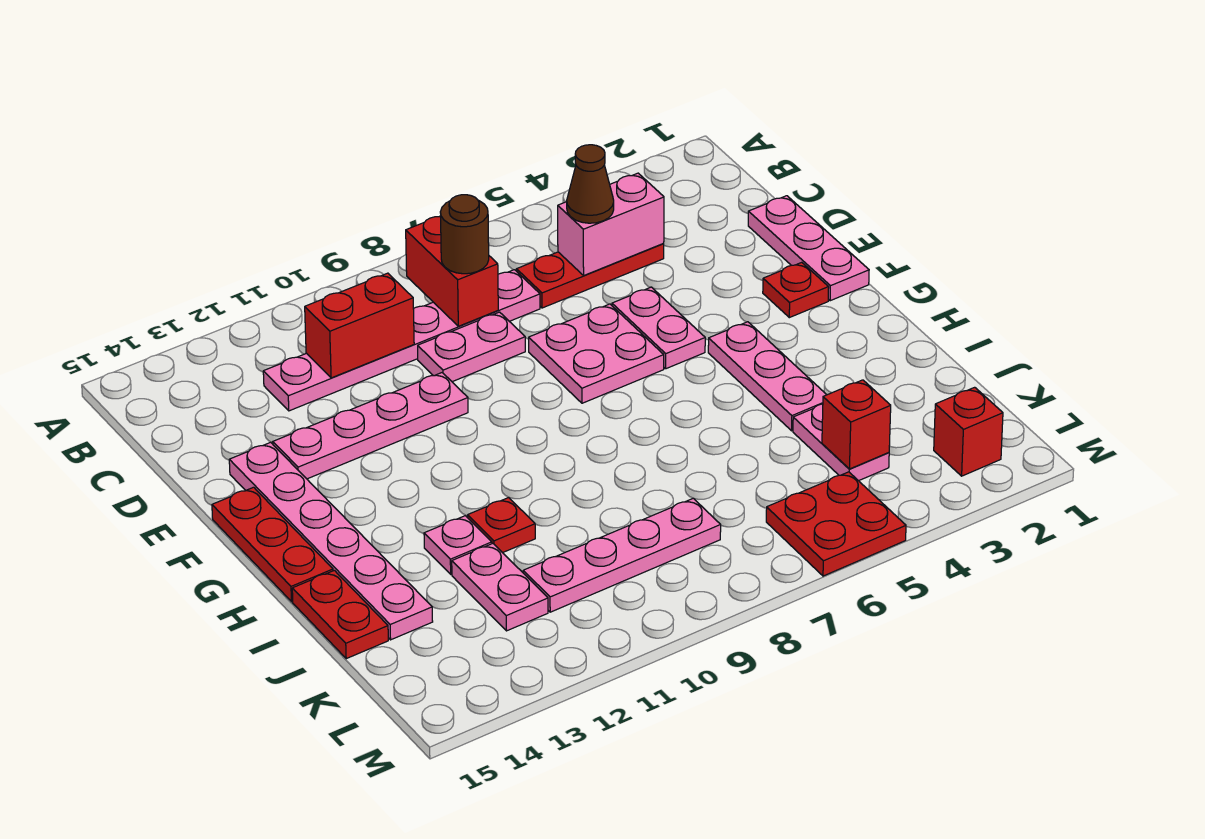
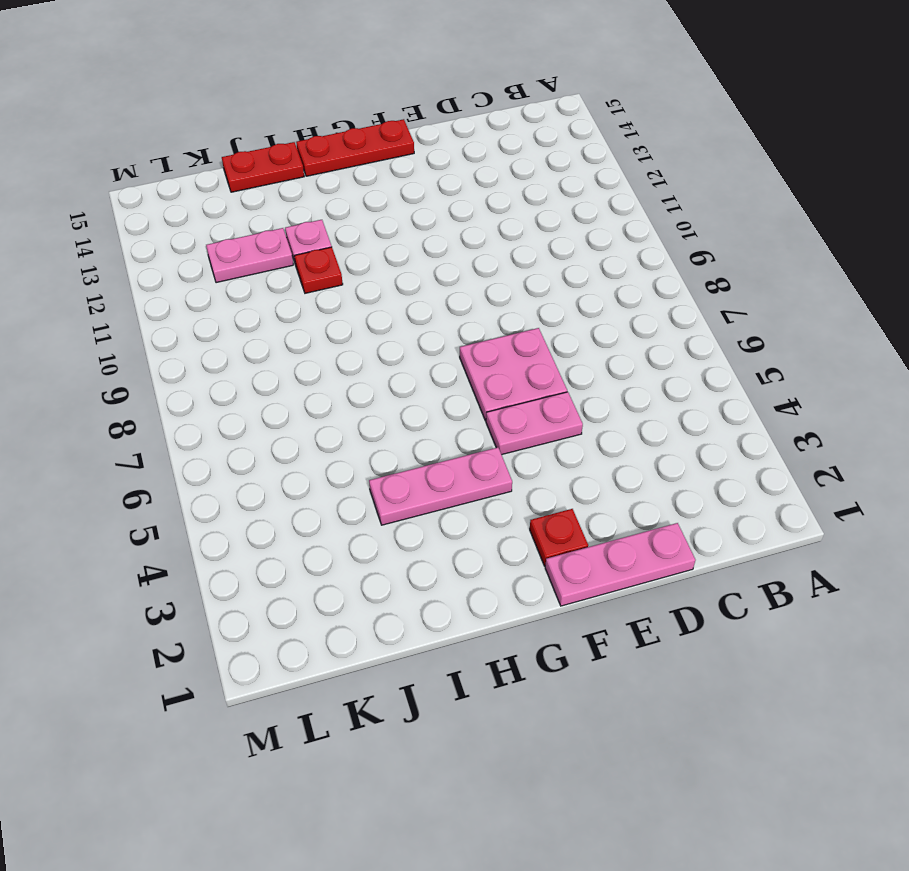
none -> red plate C4:C6 level 1
none -> pink plate C7:C12 level 1
none -> pink plate D8:D9 level 1

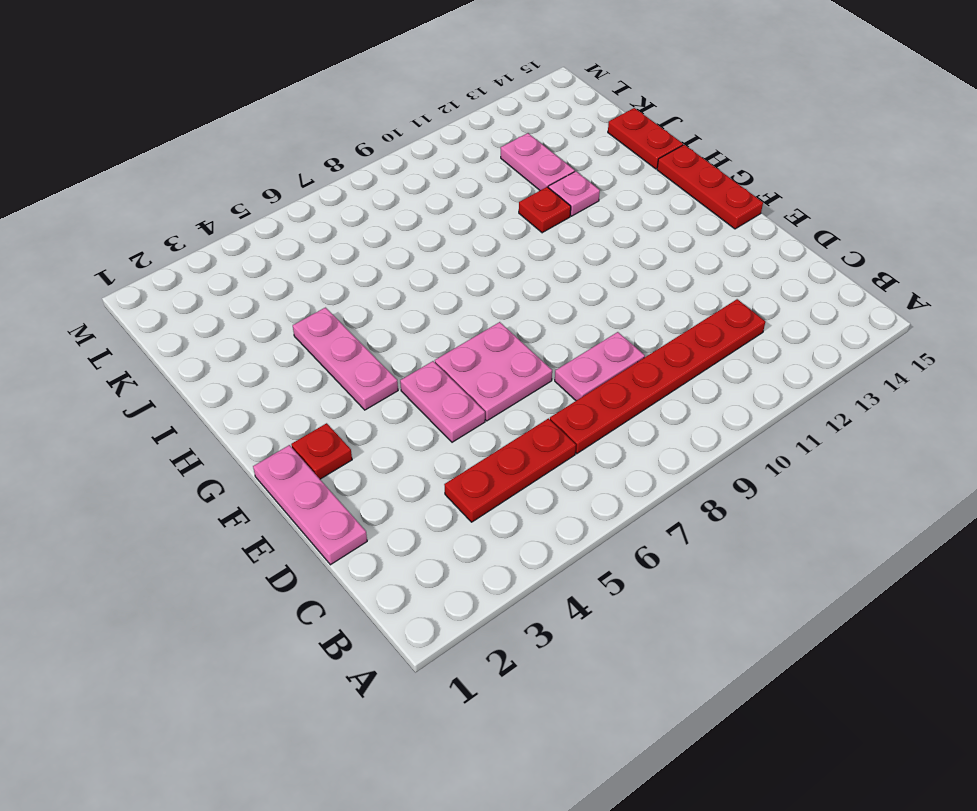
red plate C7:C12 level 1 -> pink plate C7:C12 level 1
none -> pink plate E10:E13 level 1
none -> pink plate E14:J14 level 1
none -> pink plate J4:K4 level 1

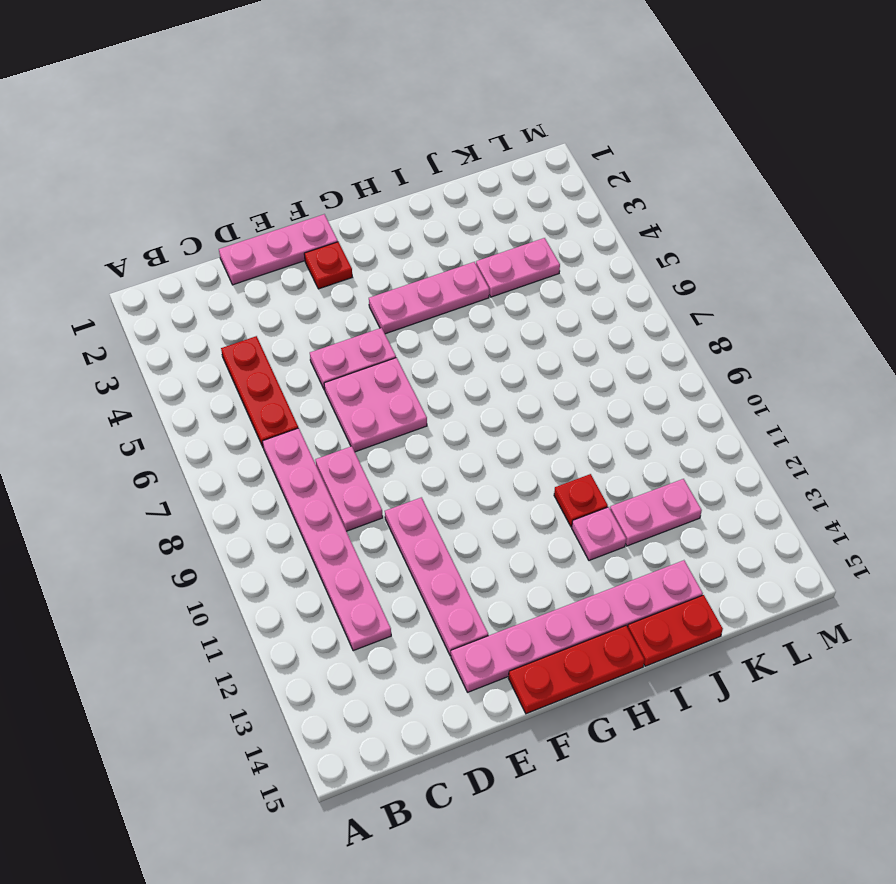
none -> pink plate K8:K11 level 1
none -> red brick L2 level 1
none -> red plate L5:M6 level 1

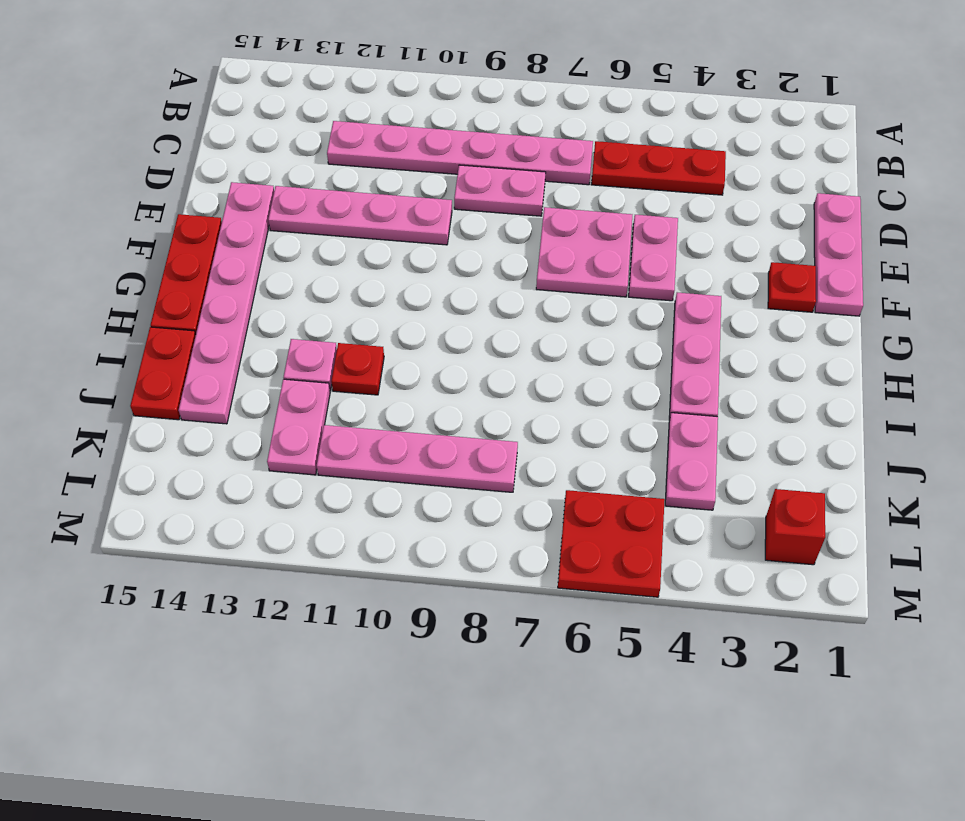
none -> red brick B8:C8 level 2
none -> pink brick C4:C5 level 2
none -> red brick C10:C11 level 2

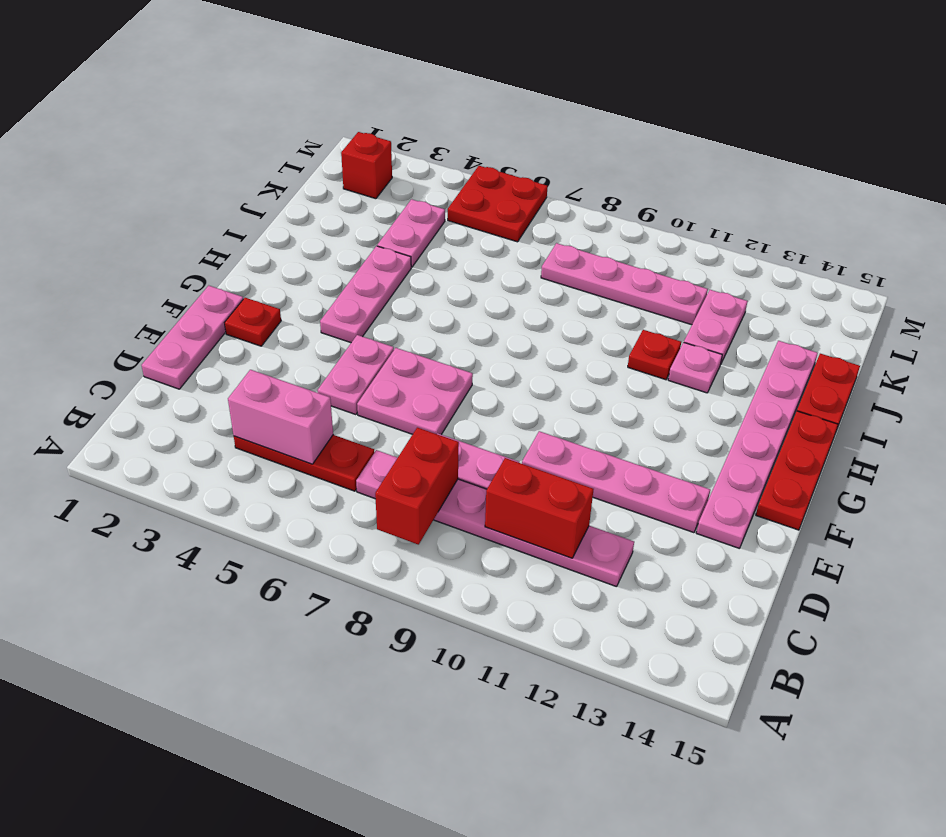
none -> red brick K4 level 2
none -> brown cone C5 level 3
none -> brown round brick C8 level 3

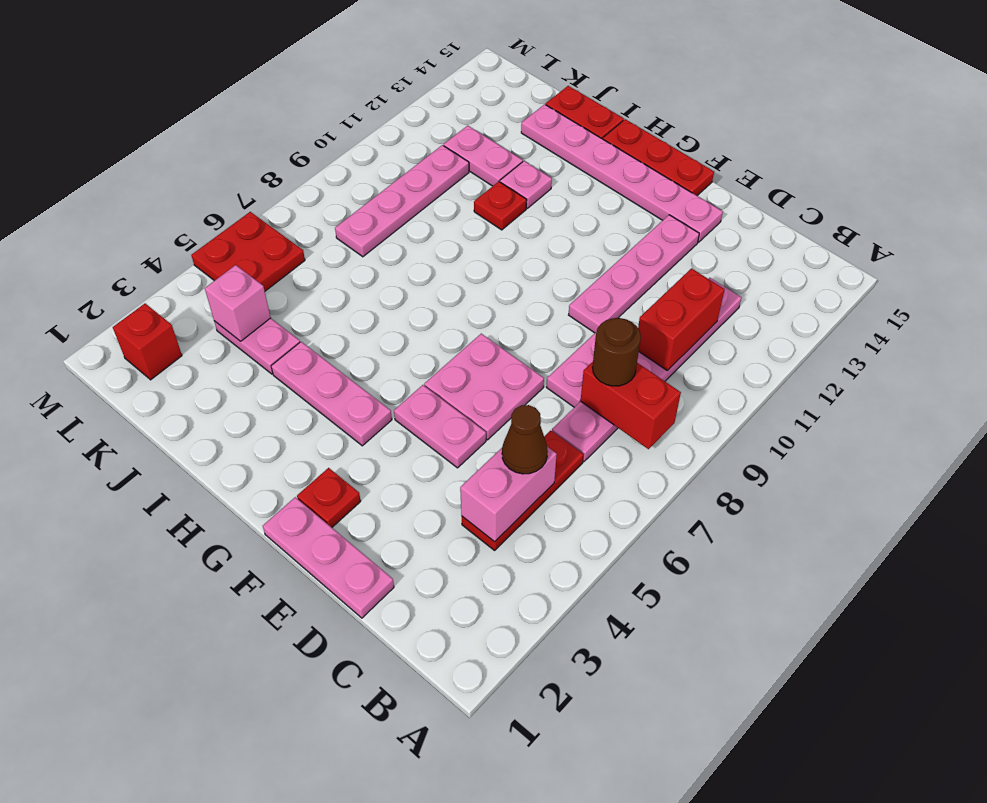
pink brick K4 level 2 -> red brick K4 level 2

